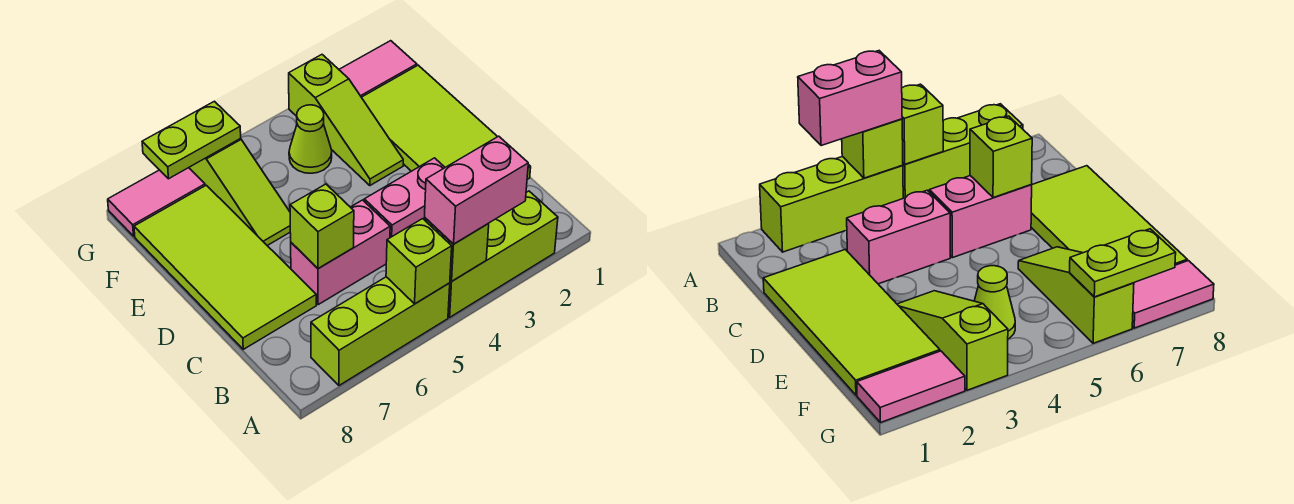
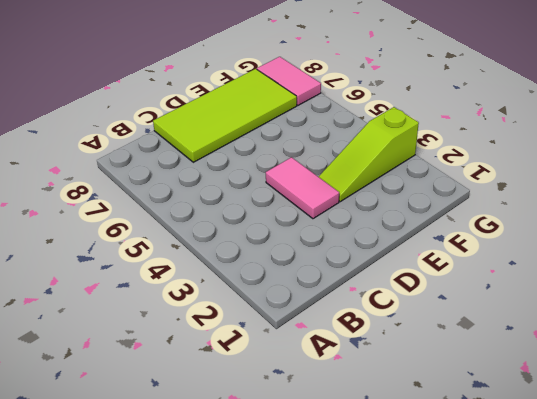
pink tile D3:D4 level 1 -> pink tile G1:G2 level 1
none -> lime brick A2:A4 level 1
none -> lime brick A5:A7 level 1
none -> lime tile C1:F2 level 1

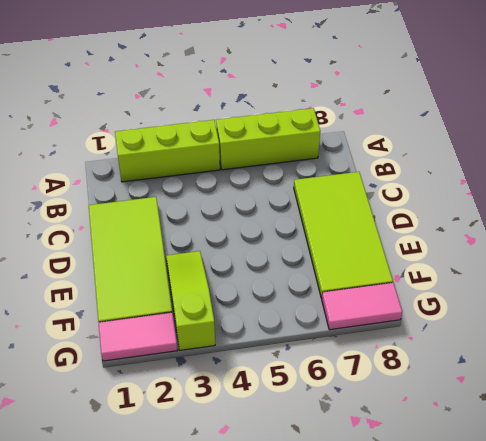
none -> pink brick C3:C4 level 1
none -> pink brick C5:C6 level 1
none -> lime slope E6:G6 level 1 top G

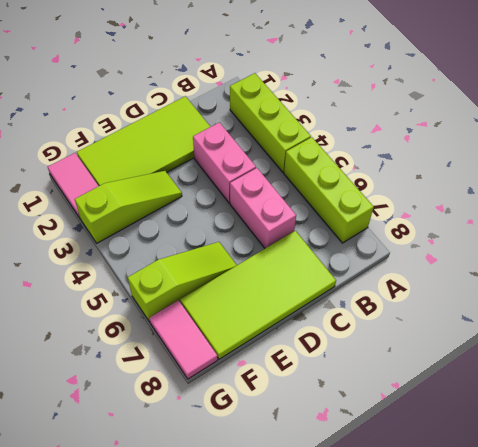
none -> lime cone F4 level 1
none -> lime brick A4 level 2
none -> lime brick A5 level 2

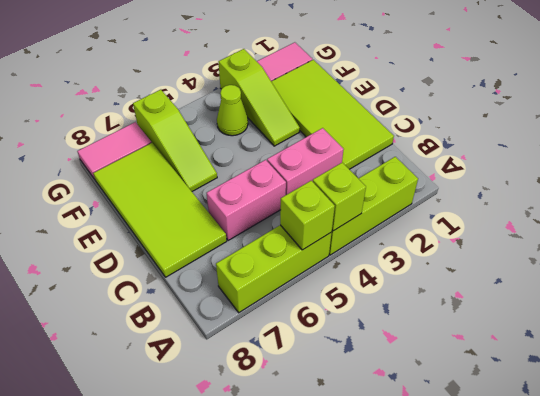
none -> lime brick C6 level 2
none -> lime plate G6:G7 level 2
none -> pink brick A3:A4 level 3

